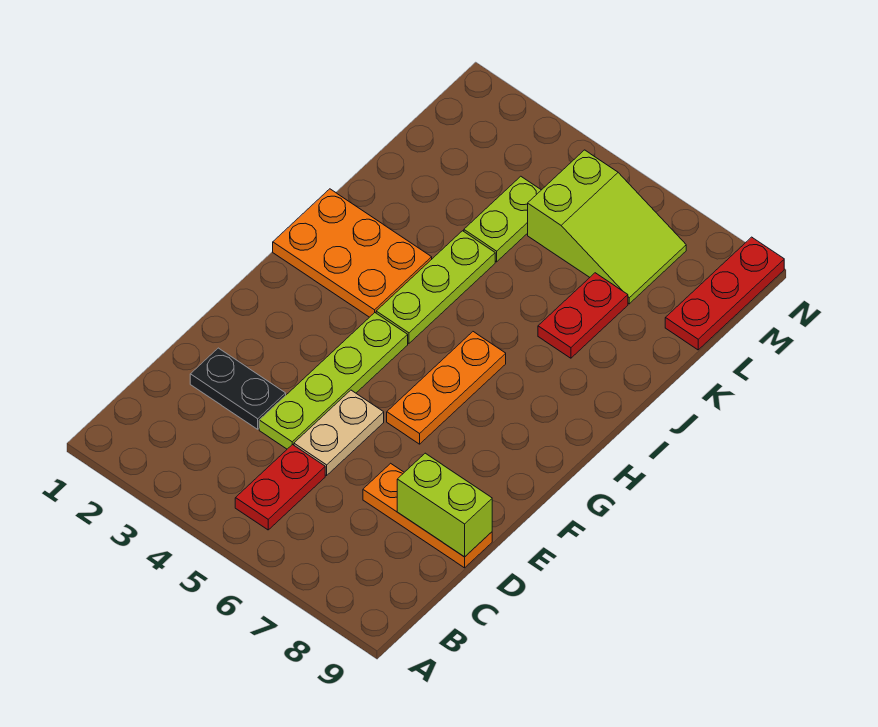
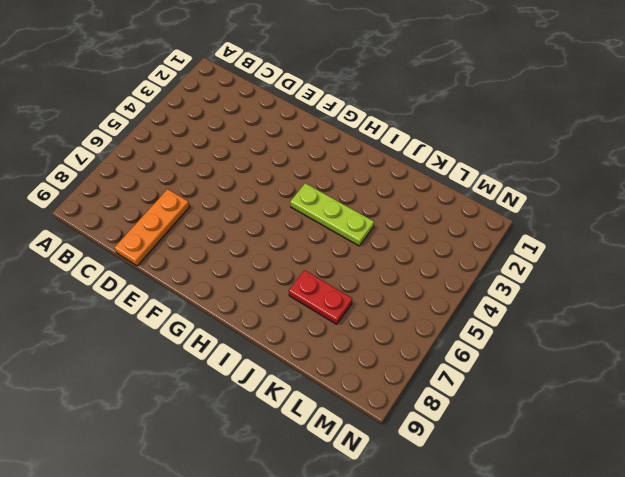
none -> red plate B5:C5 level 1
none -> black plate D2:D3 level 1
none -> lime plate D4:G4 level 1

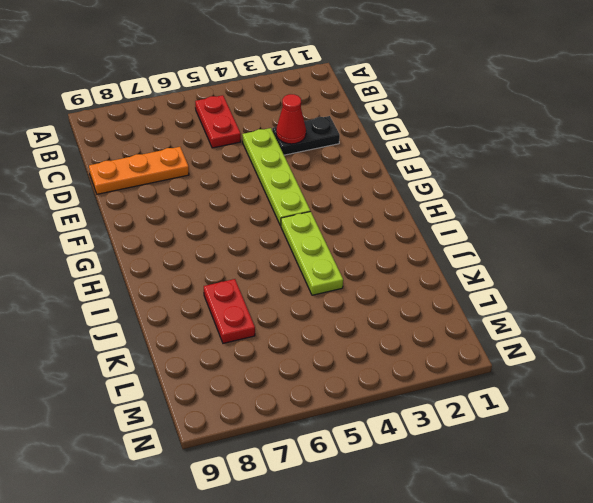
red cone D3 level 2 -> none
none -> tan plate D5:E5 level 1
none -> orange plate F6:H6 level 1
none -> orange plate H1:I3 level 1

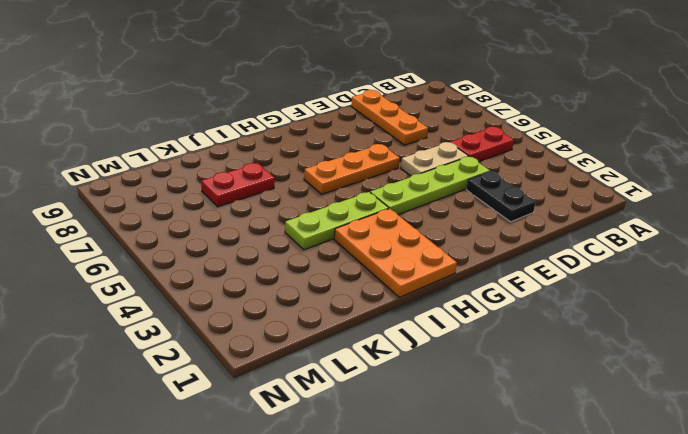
none -> lime plate K4:L4 level 1
none -> lime slope L5:M7 level 1 top 5
none -> red plate L9:N9 level 1

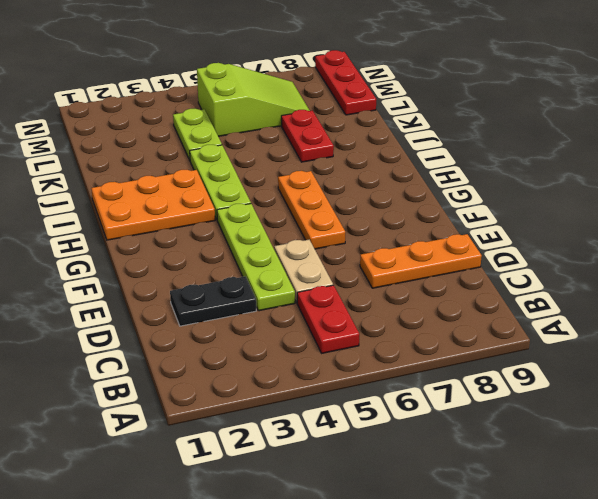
none -> lime brick D8:D9 level 2

